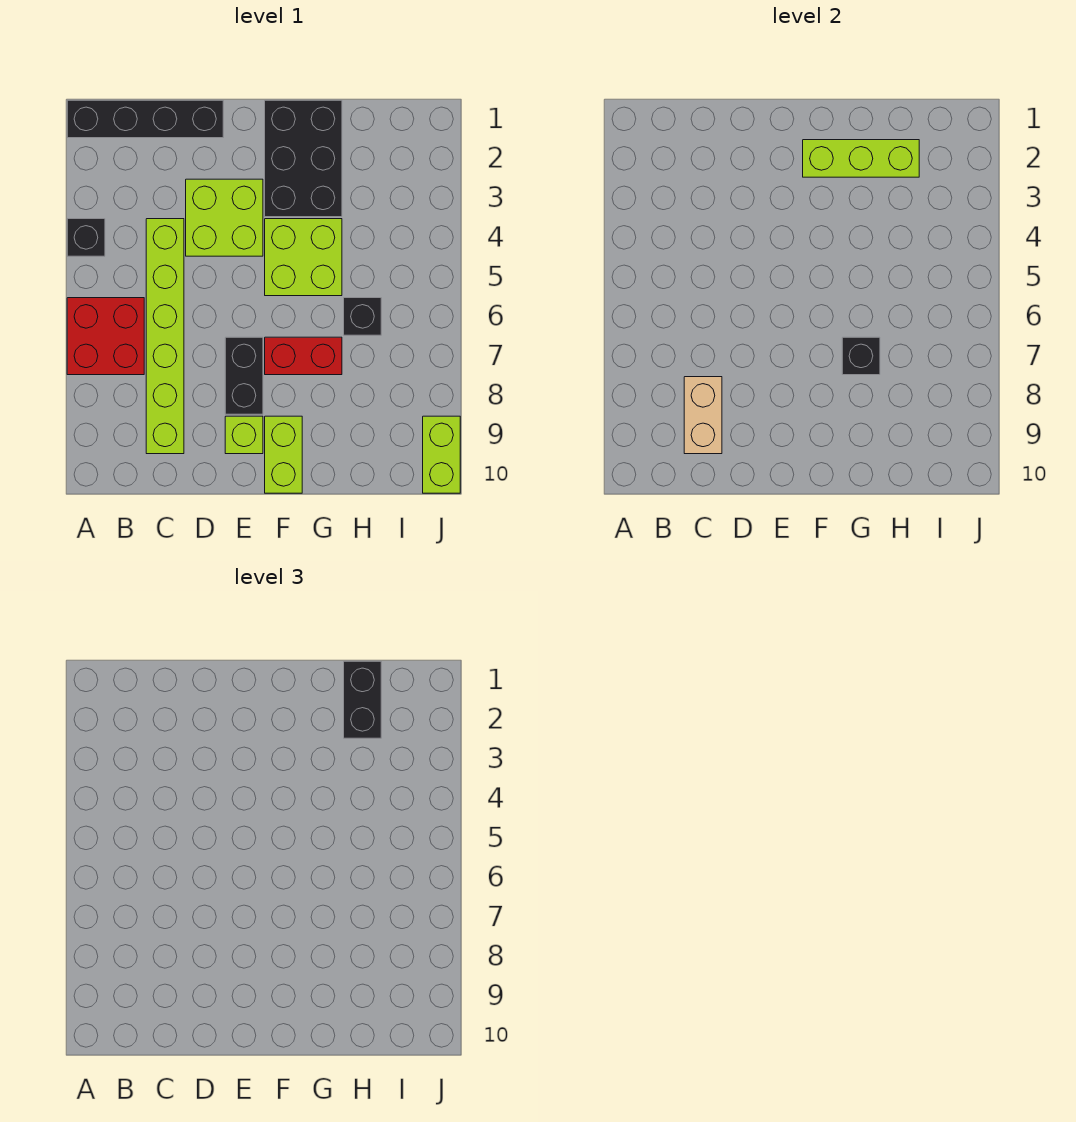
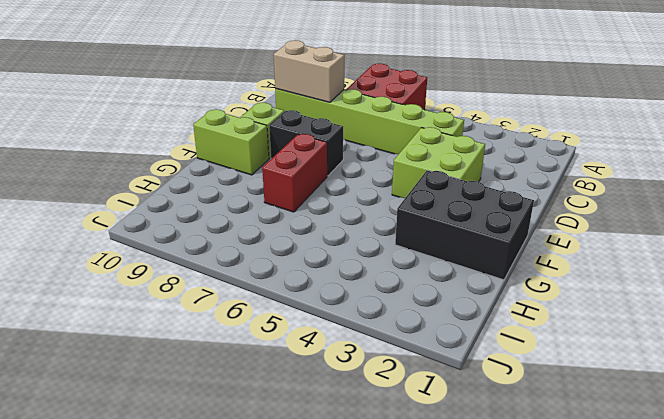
none -> black brick A1:D1 level 1
none -> black brick A4 level 1
none -> lime brick F4:G5 level 1

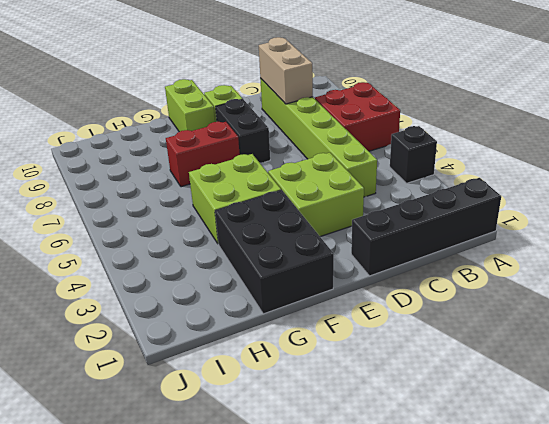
none -> black brick H6 level 1
none -> lime brick J9:J10 level 1
none -> lime brick F2:H2 level 2

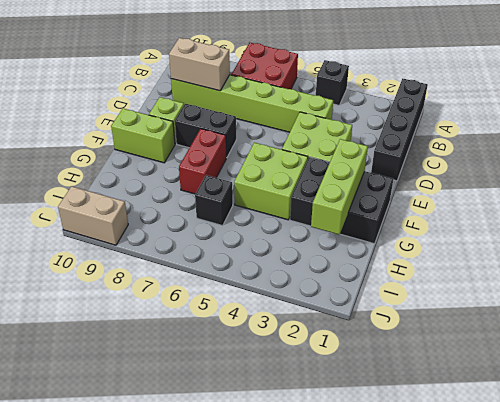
tan brick J9:J10 level 1 -> lime brick J9:J10 level 1
none -> black brick G7 level 2
none -> black brick H1:H2 level 3

